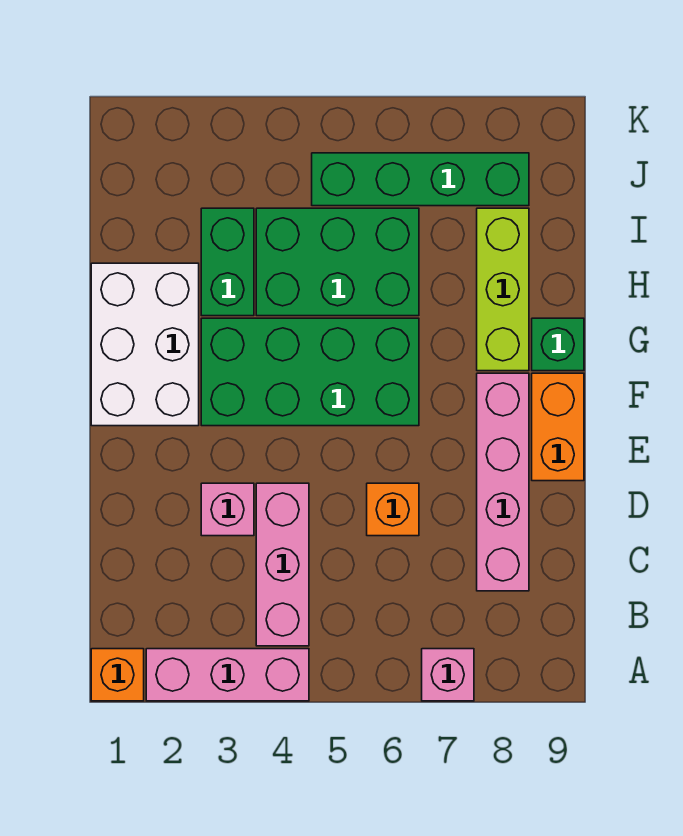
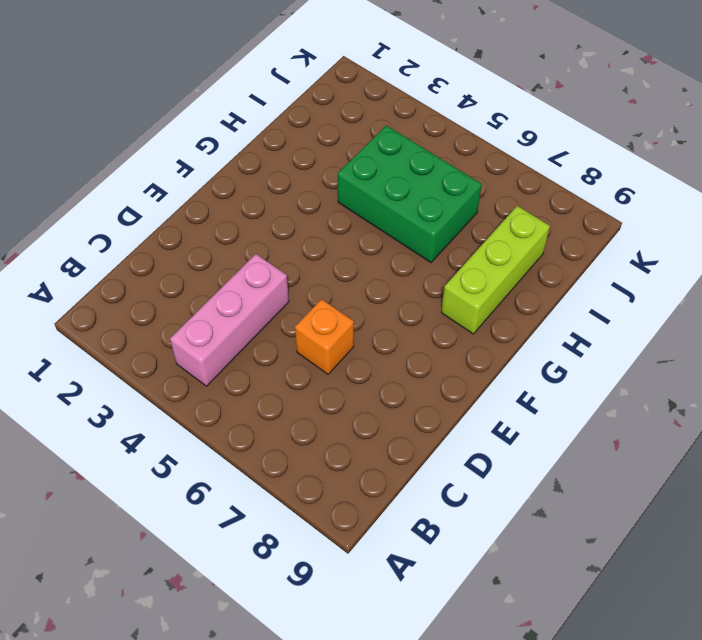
none -> orange brick A1 level 1
none -> pink brick A2:A4 level 1
none -> pink brick A7 level 1

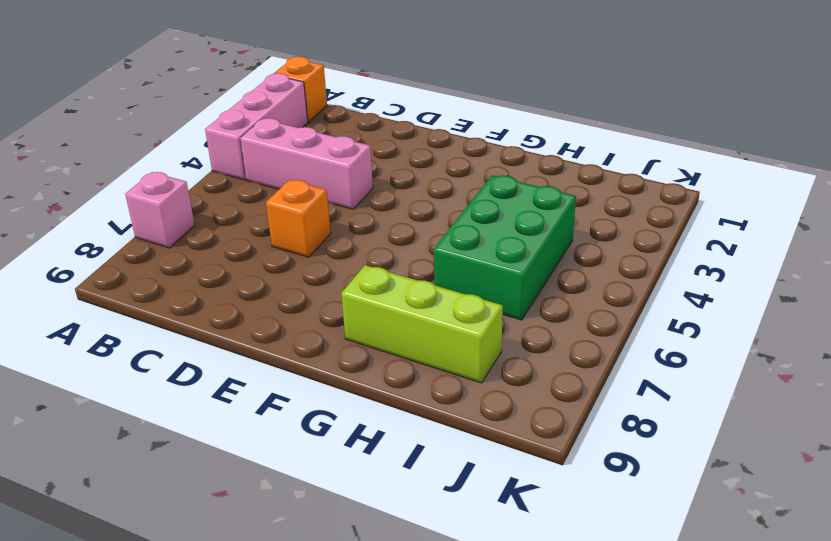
none -> pink brick C8:F8 level 1
none -> pink brick D3 level 1
none -> orange brick E9:F9 level 1

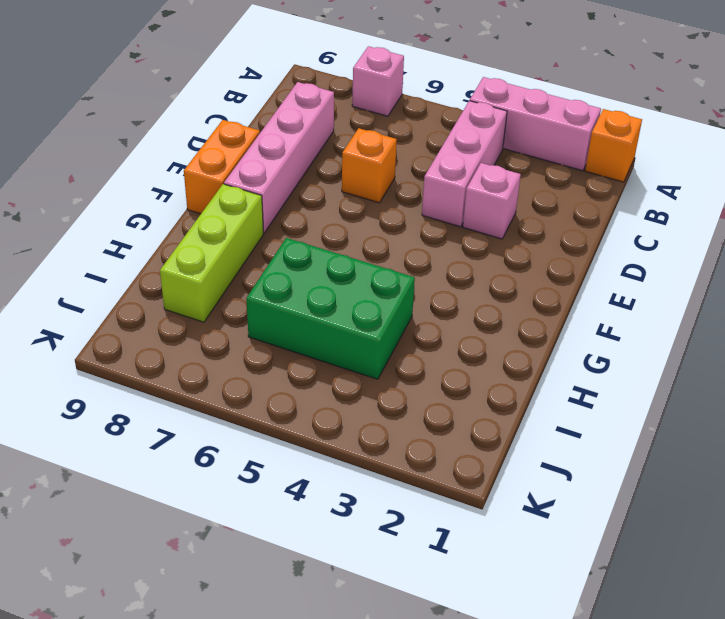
none -> white brick F1:H2 level 1
none -> green brick F3:G6 level 1
none -> green brick G9 level 1

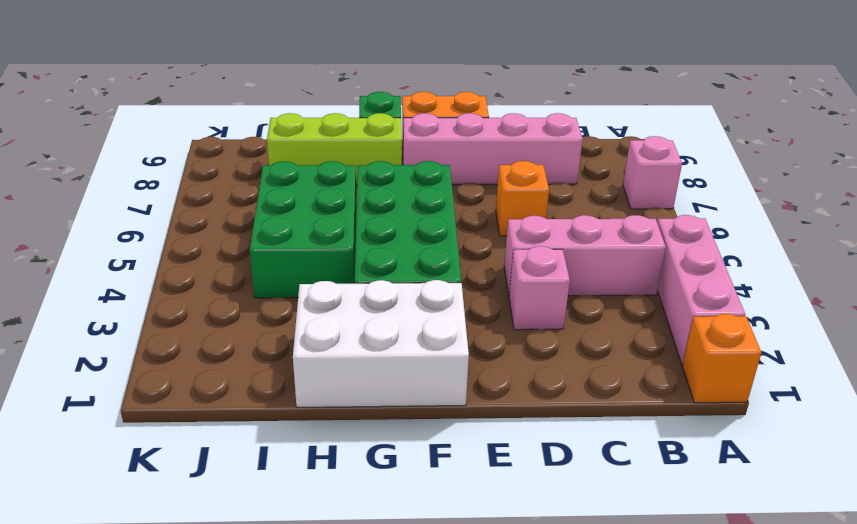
none -> green brick H3:I3 level 1
none -> green brick J5:J8 level 1

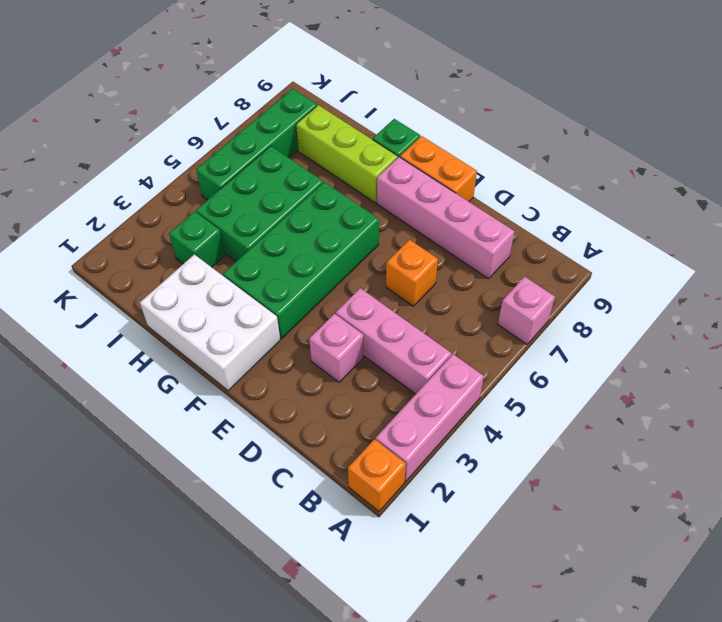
green brick I3 level 1 -> green brick H3:I3 level 1

